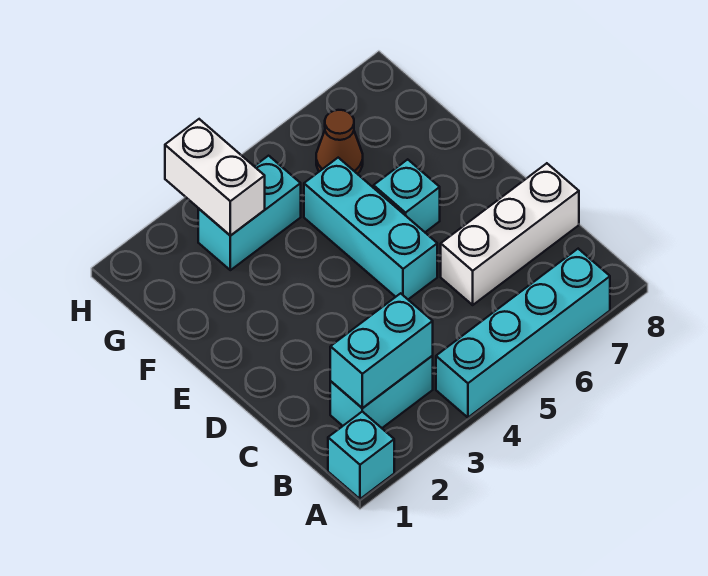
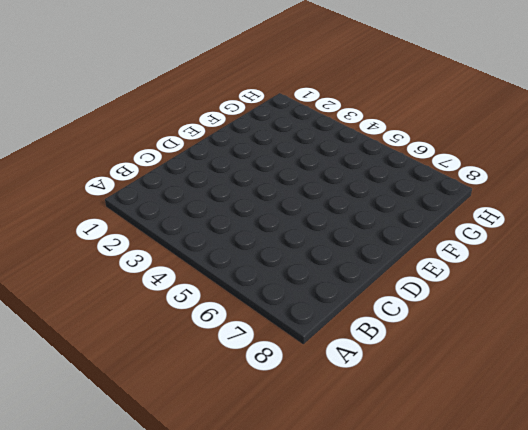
none -> cyan brick A1 level 1
none -> cyan brick A4:A7 level 1

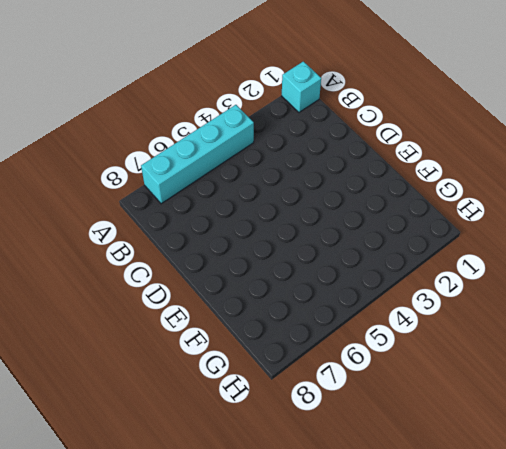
none -> cyan brick B2:B3 level 1
none -> white brick C6:C8 level 1

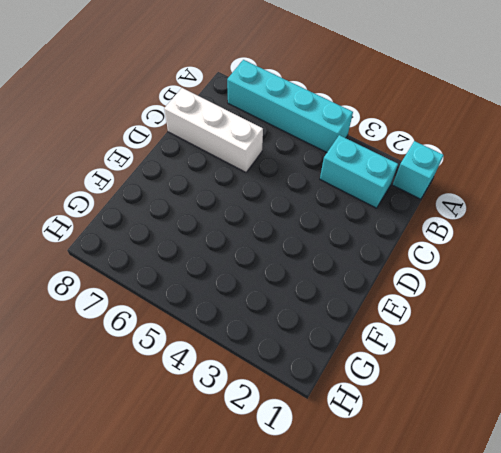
none -> cyan brick D5:F5 level 1
none -> cyan brick E6 level 1

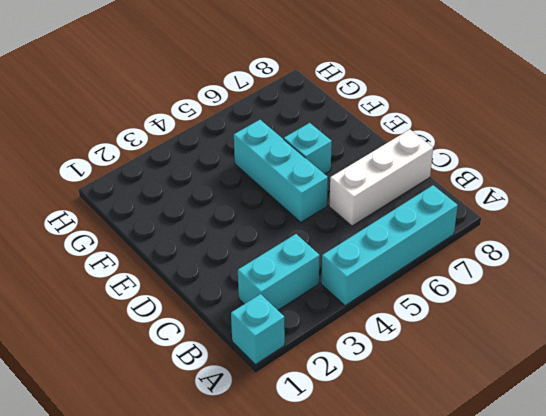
none -> cyan brick G3:G4 level 1
none -> brown cone G6 level 1

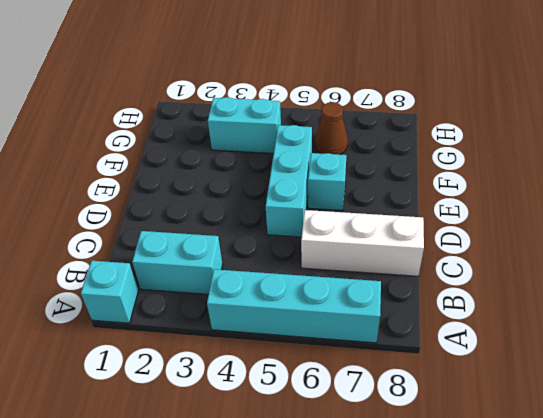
none -> cyan brick B2:B3 level 2
none -> white brick G3:H3 level 2

